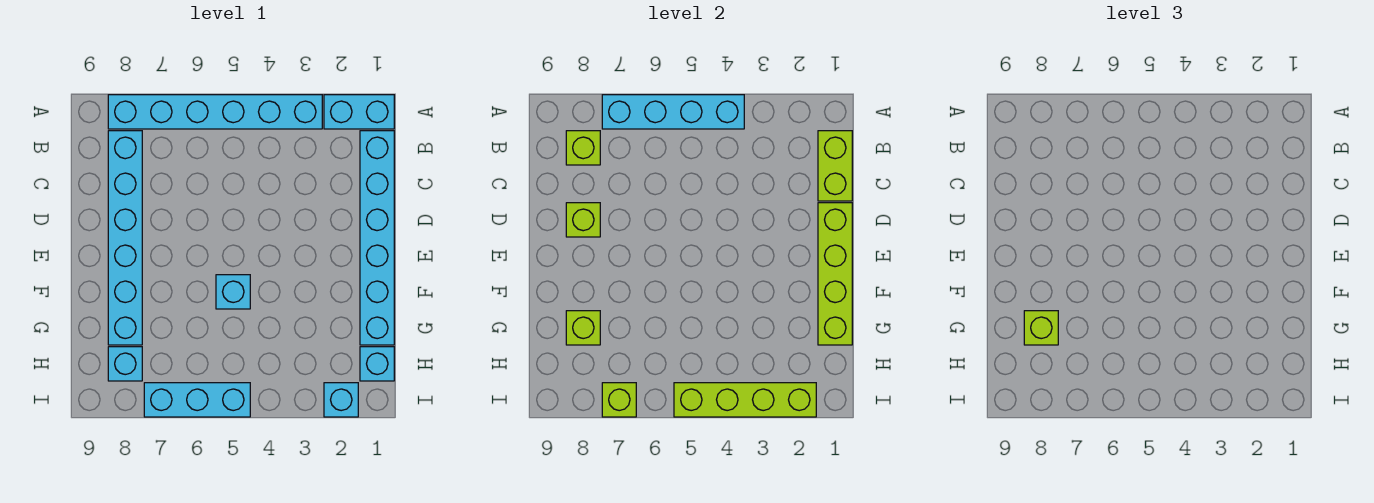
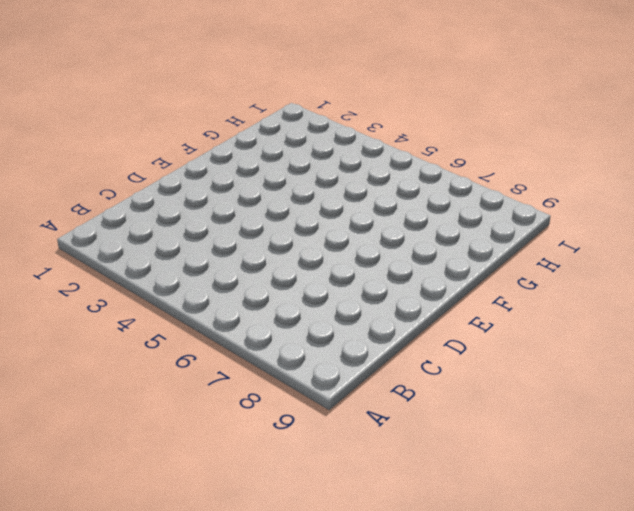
none -> cyan brick A1:A2 level 1
none -> cyan brick A3:A8 level 1
none -> cyan brick B1:G1 level 1

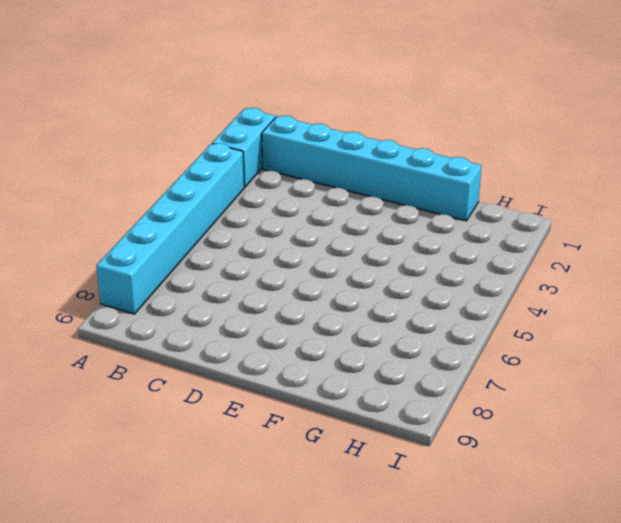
none -> cyan brick B8:G8 level 1
none -> cyan brick F5 level 1
none -> cyan brick H1 level 1

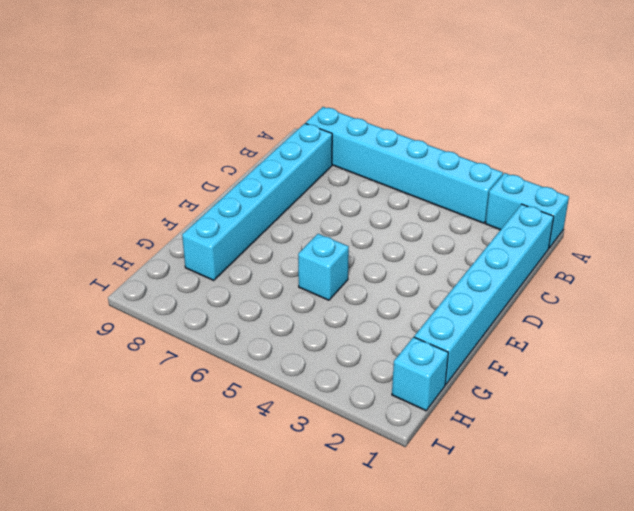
none -> cyan brick H8 level 1
none -> cyan brick I2 level 1
none -> cyan brick I5:I7 level 1

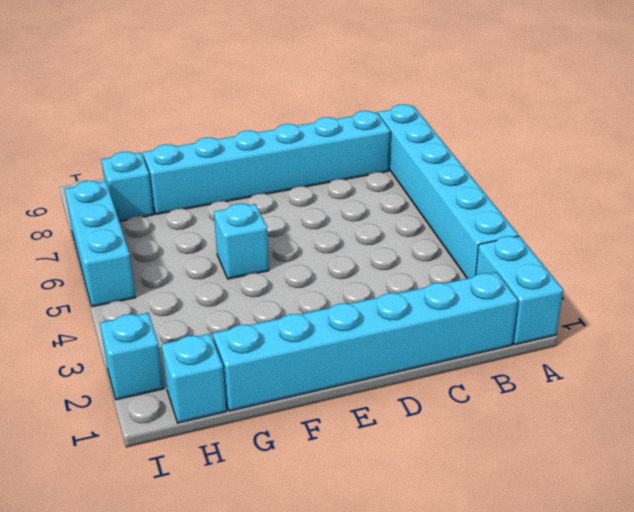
none -> cyan brick A4:A7 level 2
none -> lime brick B1:C1 level 2
none -> lime brick B8 level 2

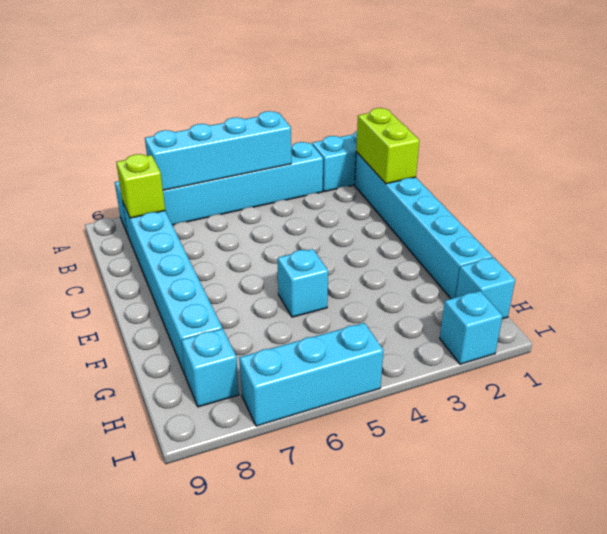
none -> lime brick D1:G1 level 2
none -> lime brick D8 level 2
none -> lime brick G8 level 2

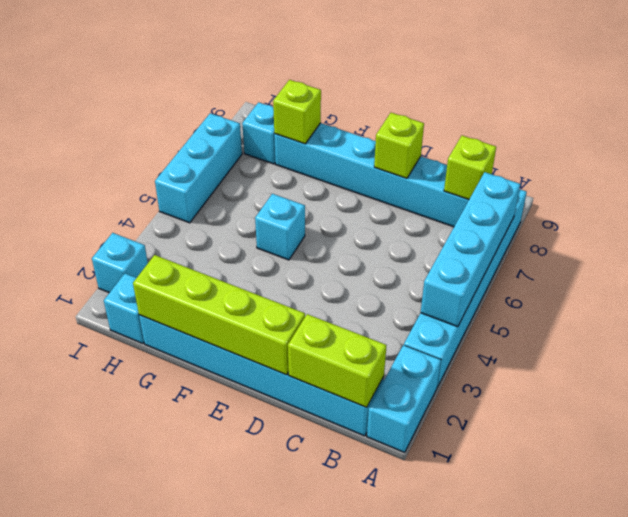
none -> lime brick I2:I5 level 2
none -> lime brick I7 level 2
none -> lime brick G8 level 3

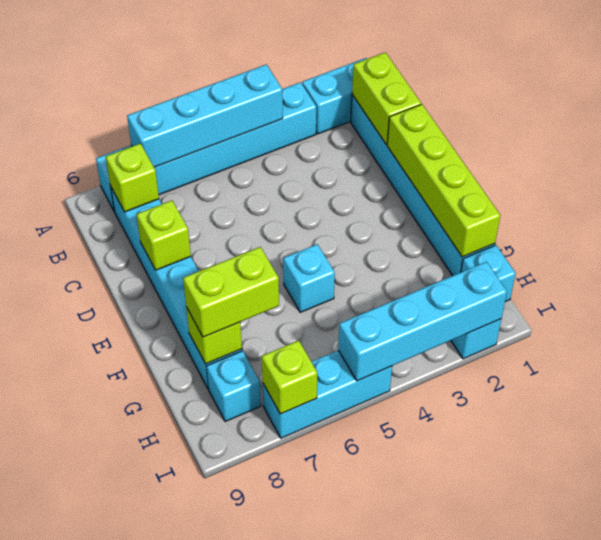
lime brick G7:G8 level 3 -> lime brick G8 level 3
cyan brick I2:I5 level 2 -> lime brick I2:I5 level 2

